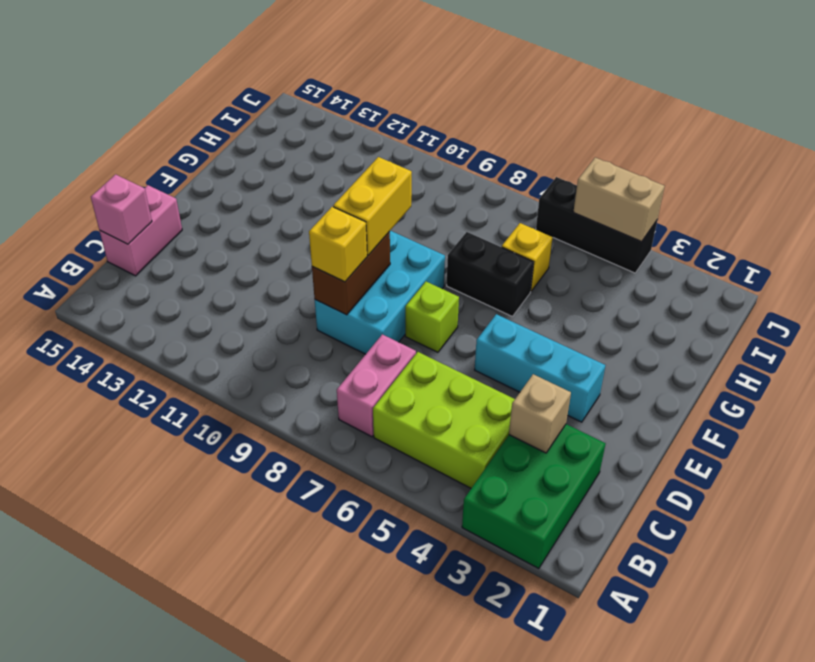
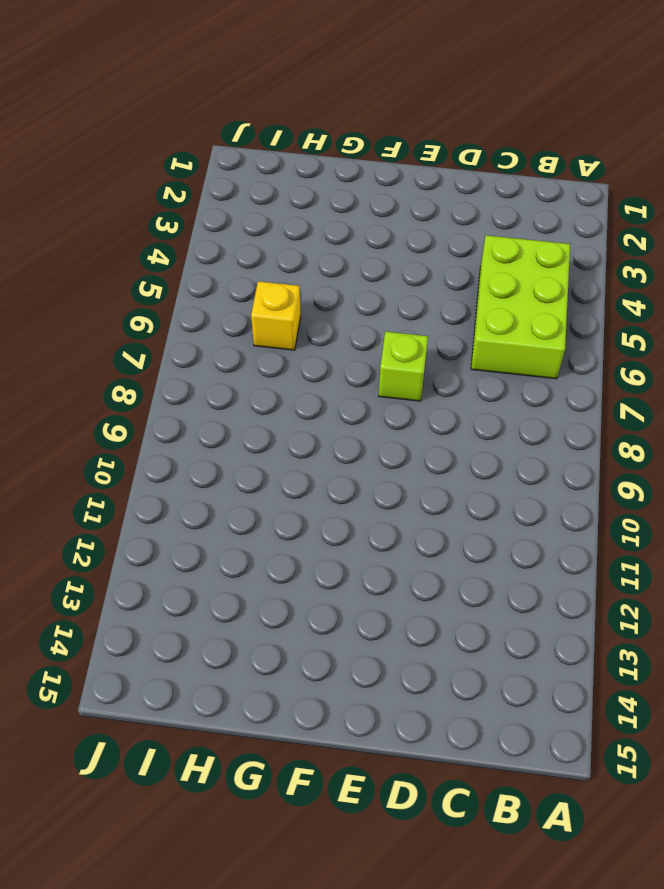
none -> green brick A2:C3 level 1
none -> pink brick B7:C7 level 1
none -> pink brick C15:D15 level 1

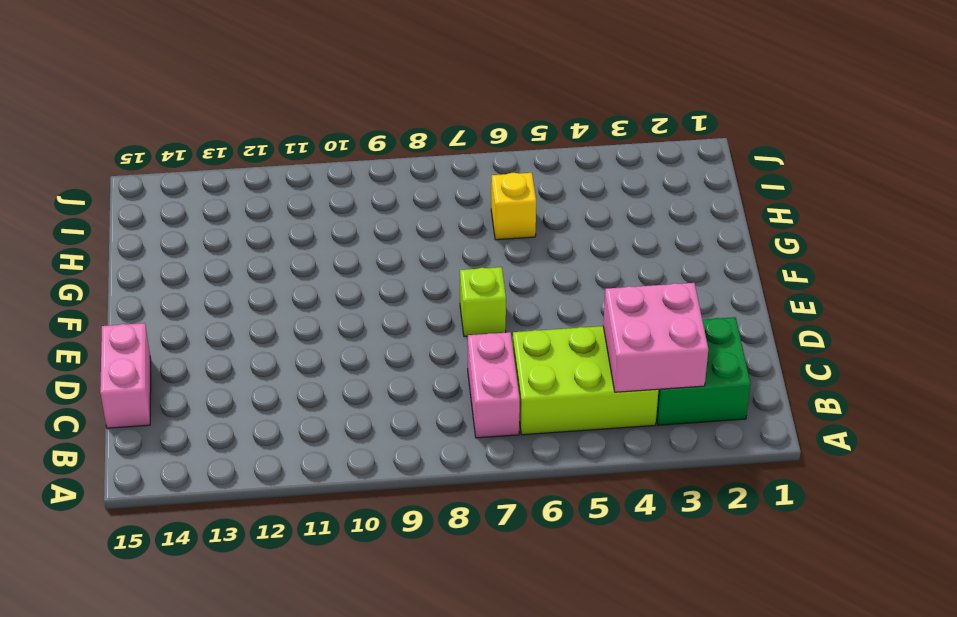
green brick B2:C3 level 1 -> green brick A2:C3 level 1
pink brick B3:C4 level 2 -> tan brick C3 level 2
none -> cyan brick D8:F9 level 1
none -> cyan brick E3:E5 level 1
none -> black brick G6:G7 level 1

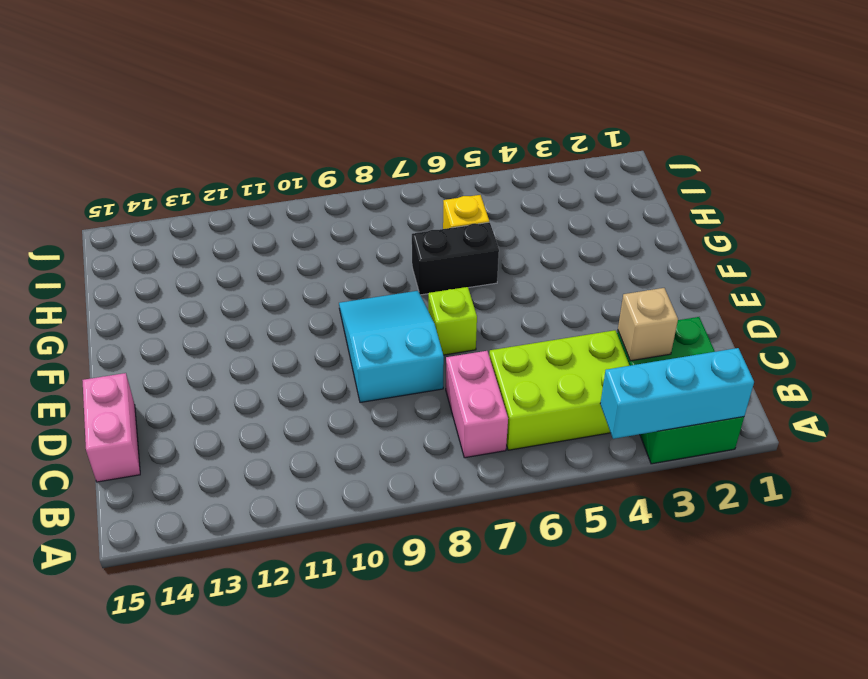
cyan brick A2:A4 level 2 -> cyan brick E3:E5 level 1
cyan slope D8:F9 level 1 top D -> cyan brick D8:F9 level 1
none -> black brick J4:J6 level 1
none -> pink brick C15 level 2
none -> brown brick D9:E9 level 2

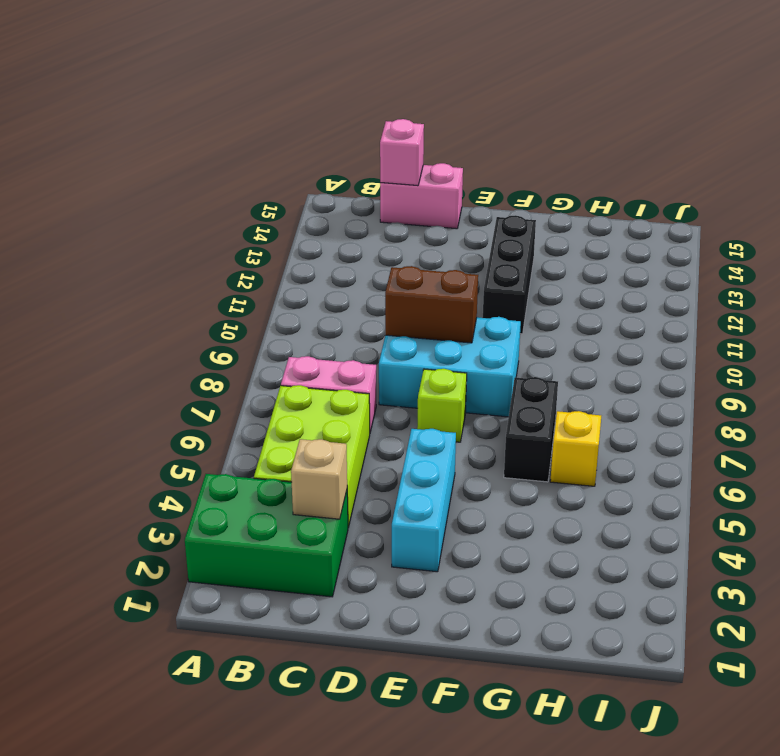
black brick F11:F13 level 1 -> black brick J4:J6 level 1
none -> tan brick J4:J5 level 2
none -> yellow brick D9 level 3
none -> yellow brick E9:F9 level 3

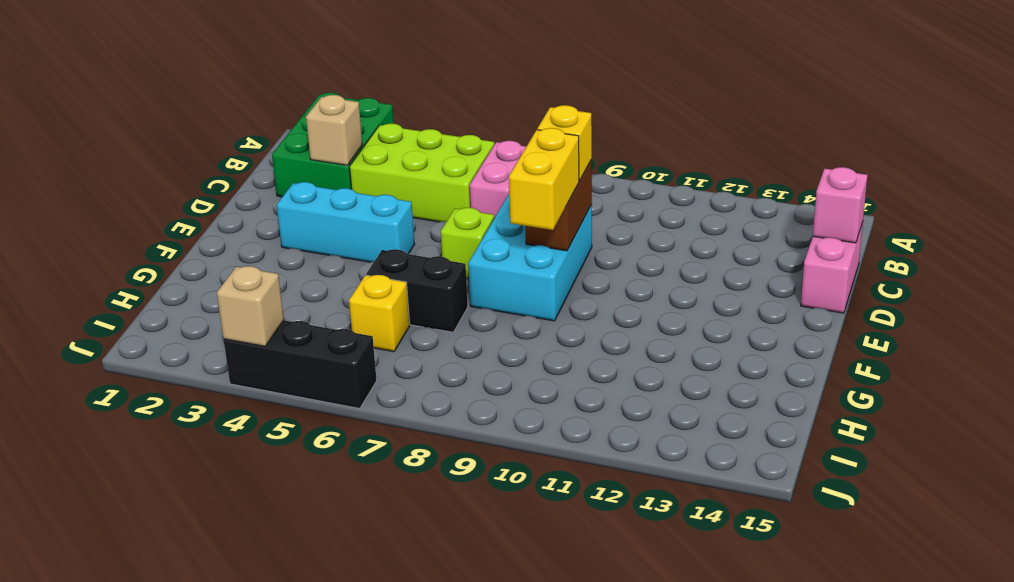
tan brick J4 level 2 -> tan brick J4:J5 level 2

